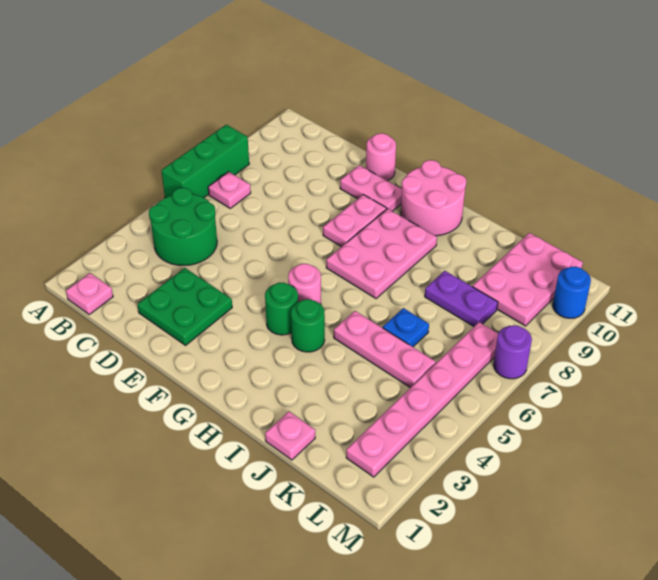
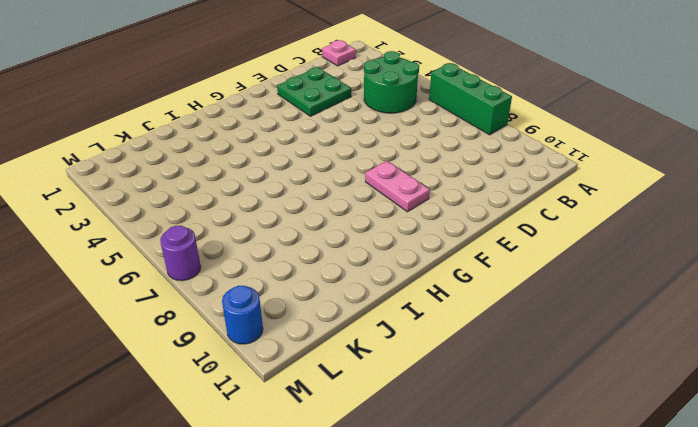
none -> pink plate B7 level 1
none -> pink plate E10:F10 level 1
none -> pink round brick E11 level 1

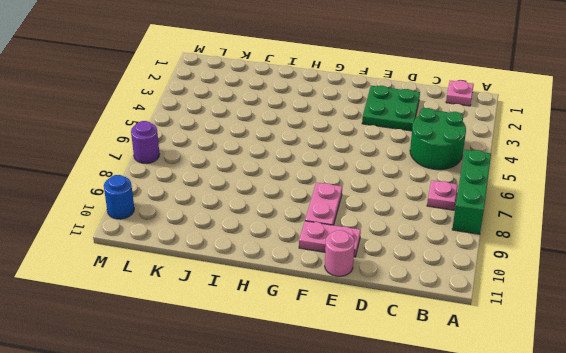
none -> green round brick G4 level 1
none -> pink round brick G5 level 1
none -> pink plate G7:H9 level 1

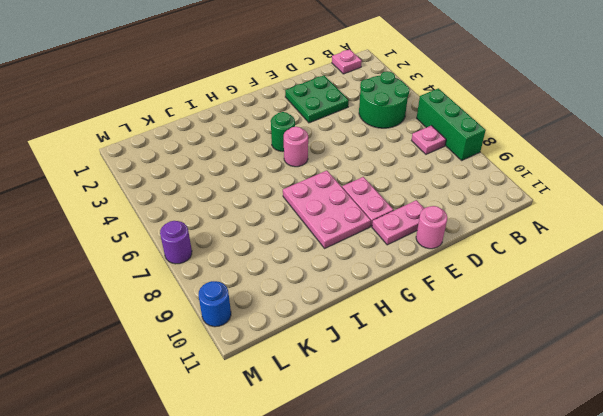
none -> pink round brick G10:H11 level 1
none -> green round brick H4 level 1
none -> pink plate I5:K5 level 1

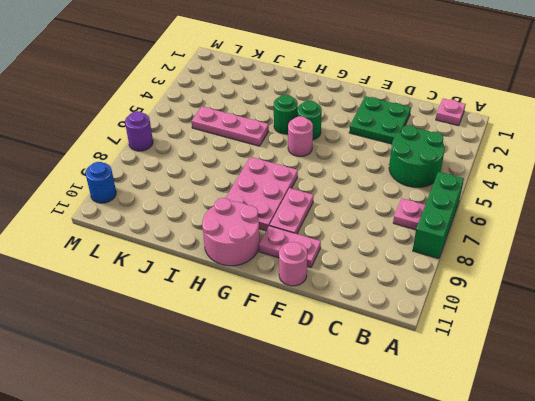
none -> pink plate J1 level 1
none -> blue plate J6 level 1
none -> purple plate J8:K8 level 1

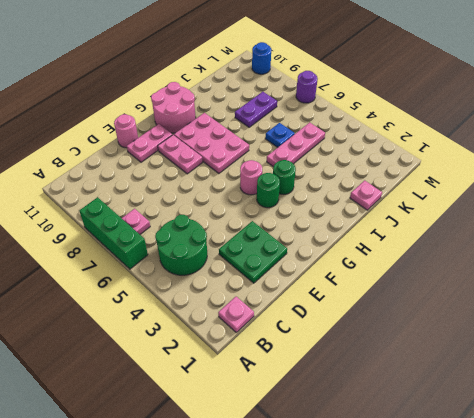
none -> pink plate K9:L11 level 1
none -> pink plate L2:L7 level 1

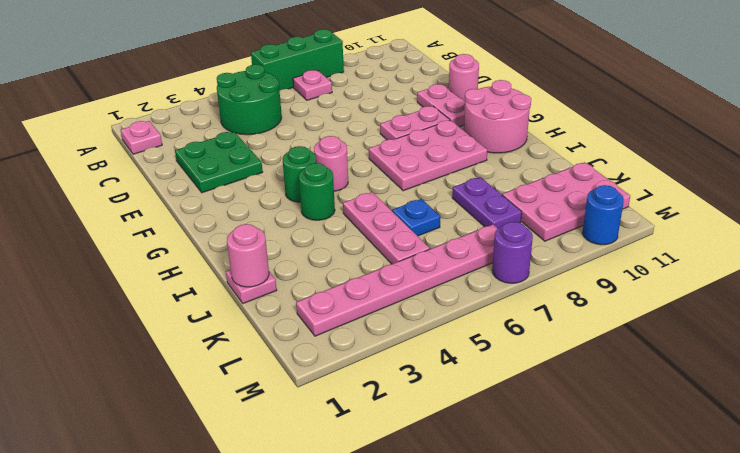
pink round brick J1 level 2 -> none

